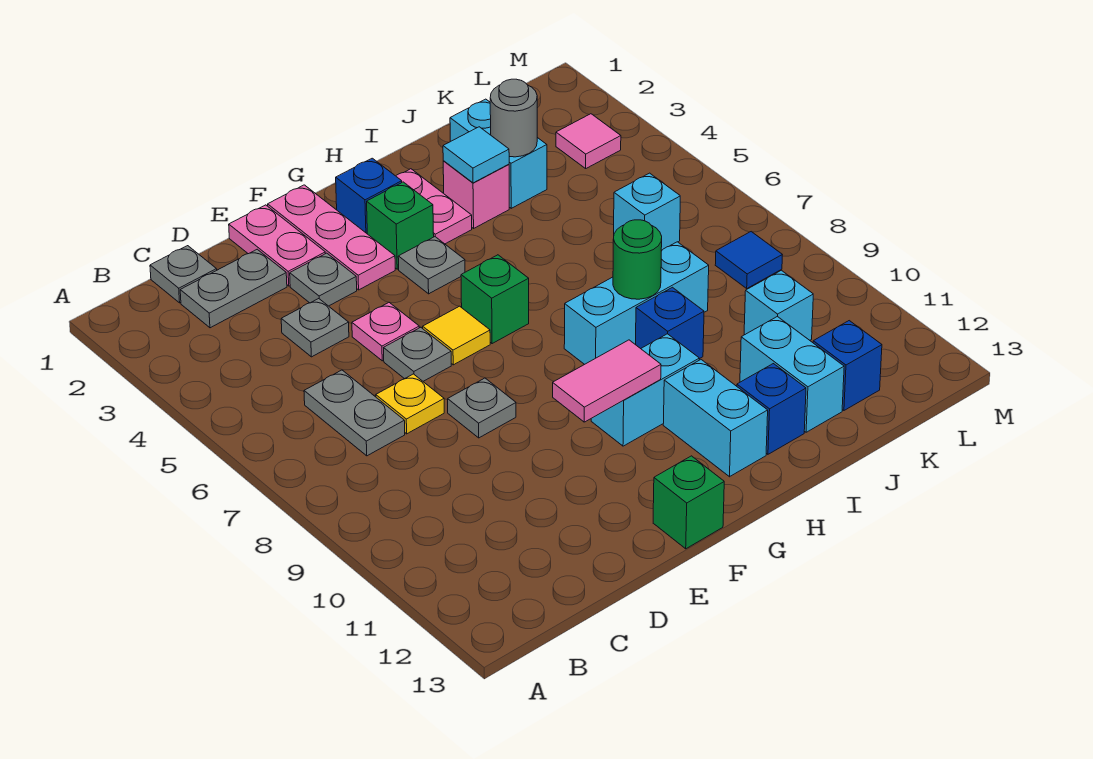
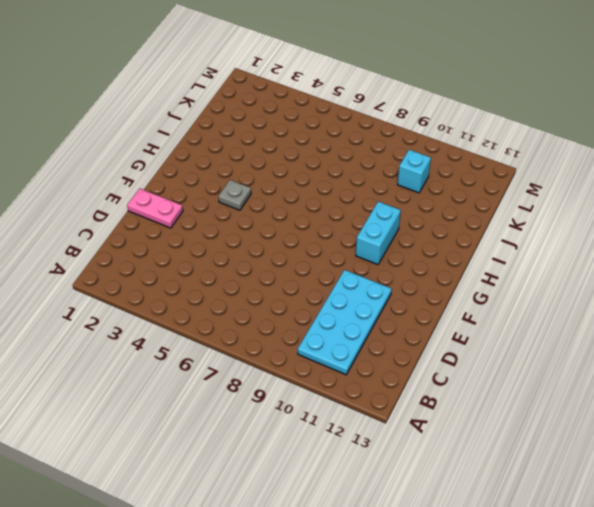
cyan plate B10:E11 level 1 -> none
none -> grey plate C1 level 1
none -> grey plate C2:D2 level 1
none -> grey plate C6:C7 level 1
none -> grey plate D4 level 1

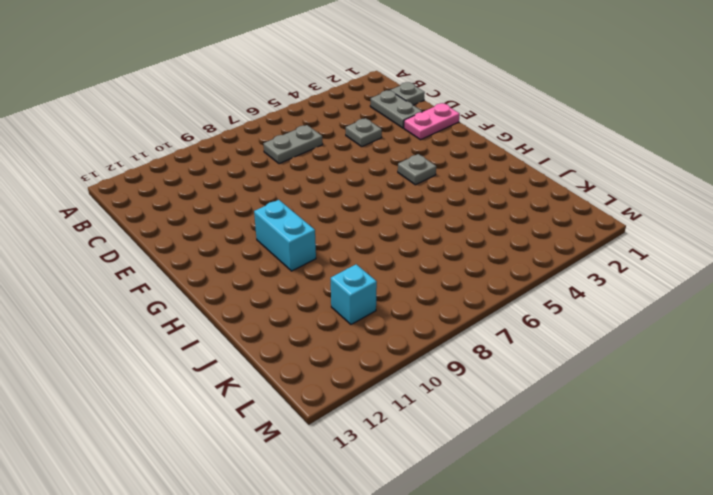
none -> yellow plate D7 level 1
none -> grey plate E3 level 1
none -> pink plate E5 level 1
none -> grey plate E6 level 1

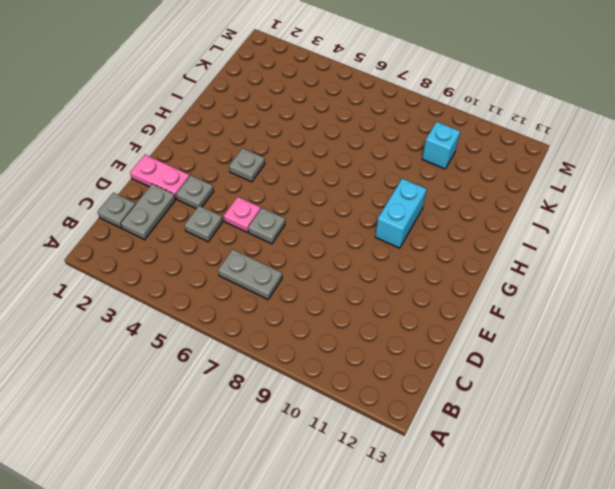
none -> yellow plate D7 level 1
none -> grey plate E8 level 1
none -> pink plate F1:F3 level 1
none -> yellow tile F6 level 1

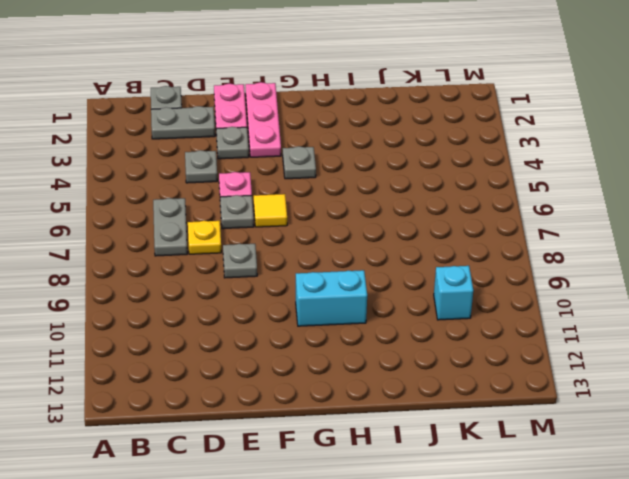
none -> green brick F13 level 1
none -> blue brick G2 level 1
none -> green brick G3 level 1
none -> green brick G6 level 1

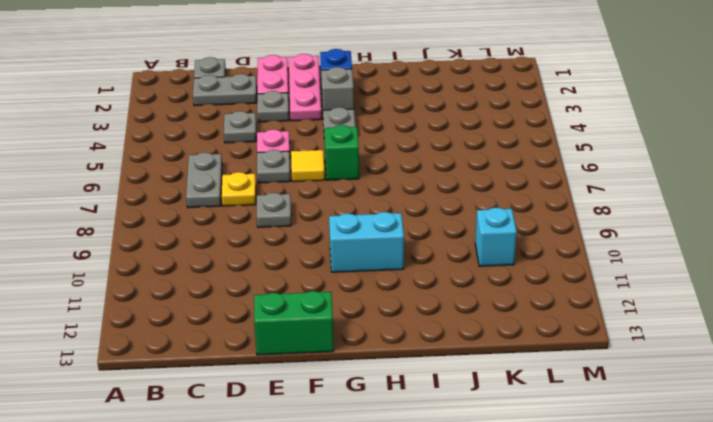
green brick E13:F13 level 1 -> green brick F13 level 1
grey brick G3 level 1 -> green brick G3 level 1
none -> pink plate H2:H3 level 1
none -> cyan brick H8:J8 level 1
none -> cyan brick H11:H12 level 1
none -> pink brick I3 level 1

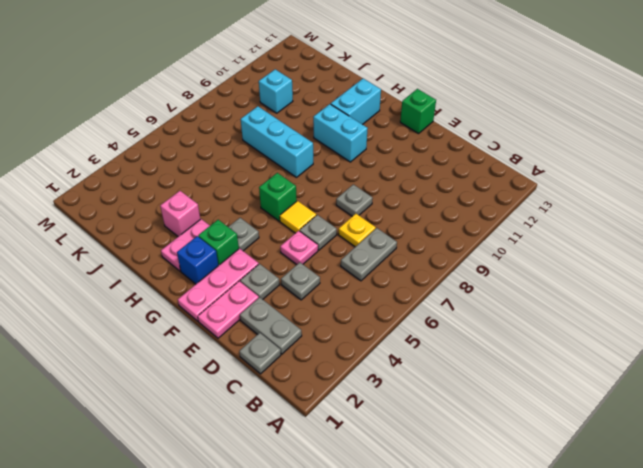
none -> blue brick I9 level 1
none -> blue brick I12 level 1
none -> cyan brick J2:J3 level 1
none -> cyan brick J11:J12 level 1

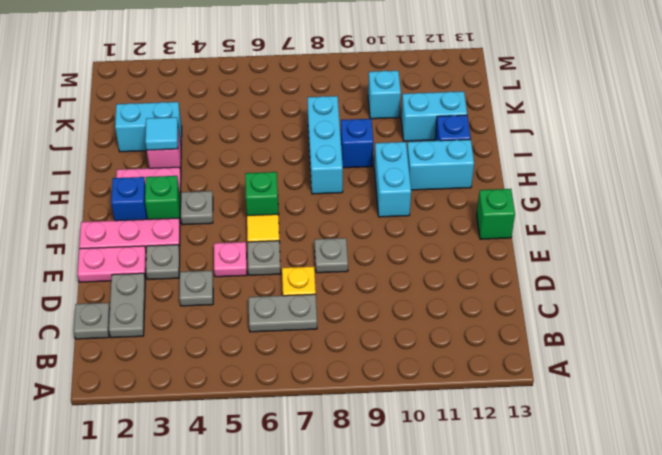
none -> cyan brick K6 level 1
none -> blue brick K12 level 1
none -> pink tile L3 level 1
none -> blue tile L8 level 1

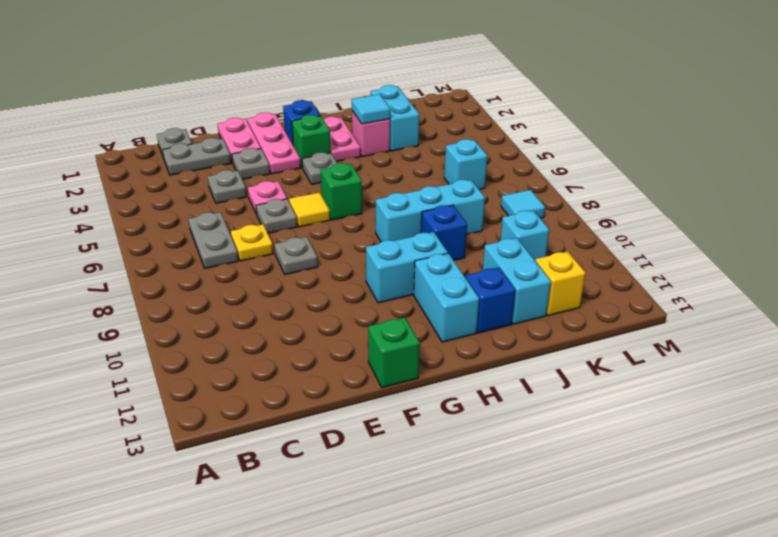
yellow brick K12 level 1 -> blue brick K12 level 1
cyan tile L8 level 1 -> blue tile L8 level 1
none -> pink tile L3 level 1
none -> pink tile F10:G10 level 2
none -> green round brick I8 level 2
none -> grey round brick J3 level 2

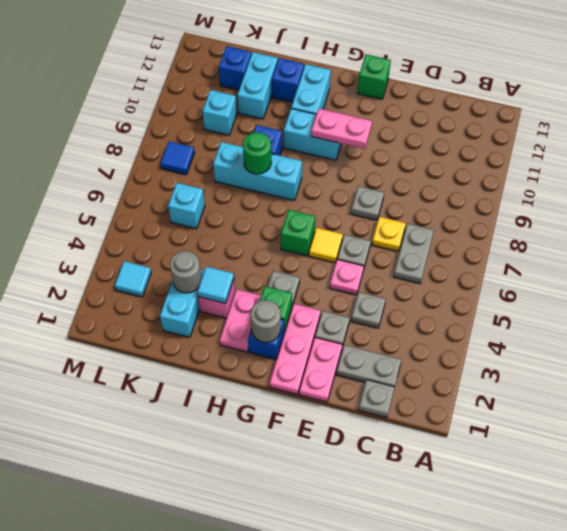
pink plate F10:G10 level 2 -> pink tile F10:G10 level 2
grey round brick G2 level 2 -> none
cyan tile L3 level 1 -> pink tile L3 level 1

